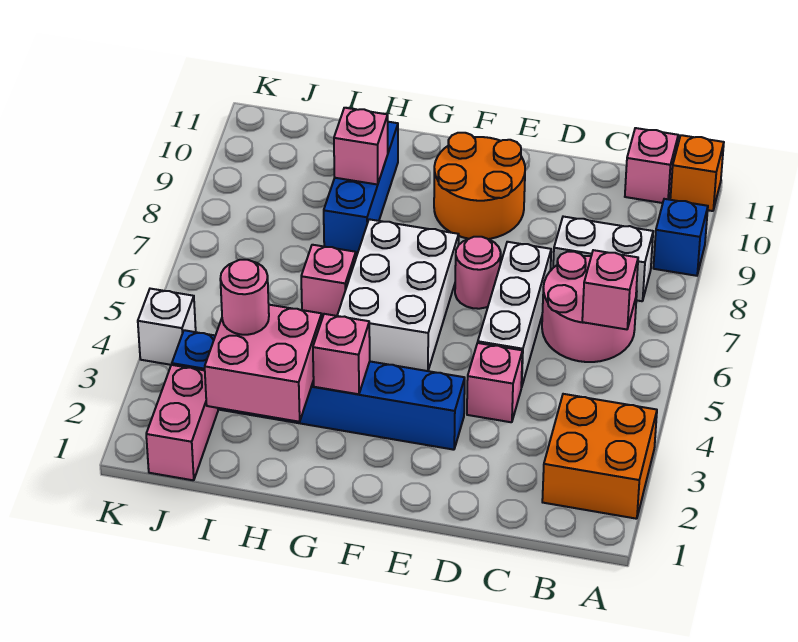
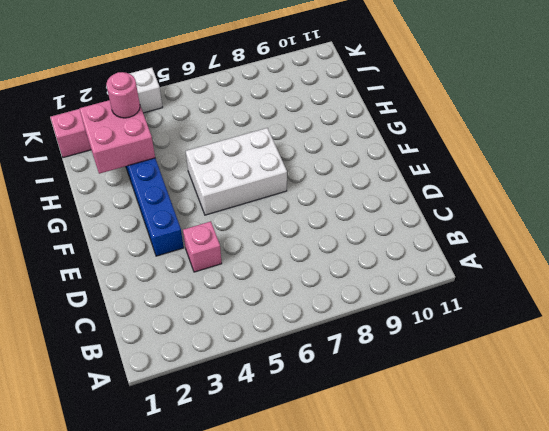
none -> orange brick A2:B3 level 1
none -> blue brick A9 level 1
none -> orange brick A11 level 1

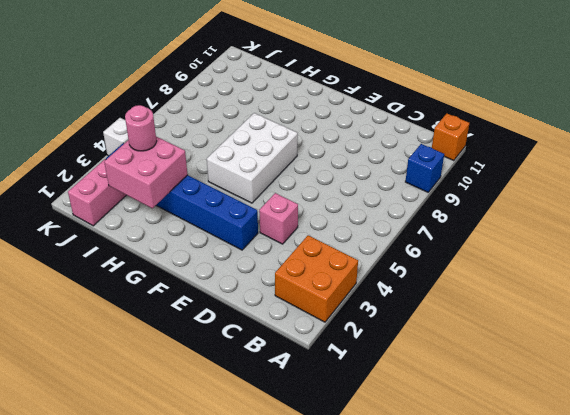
none -> pink round brick B6:C7 level 1
none -> white brick B8:C8 level 1
none -> pink brick B11 level 1

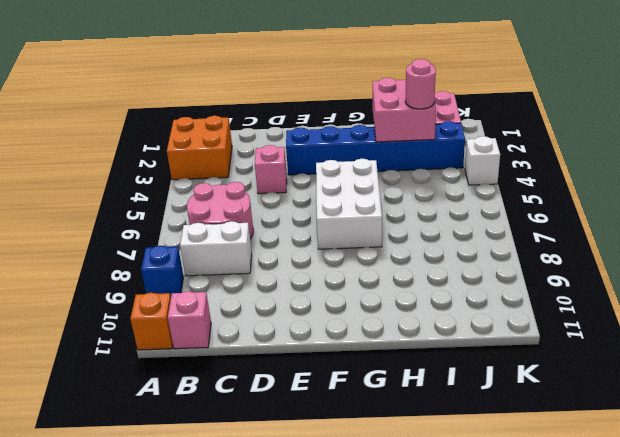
none -> white brick D5:D7 level 1
none -> pink round brick E7 level 1
none -> orange round brick E9:F10 level 1

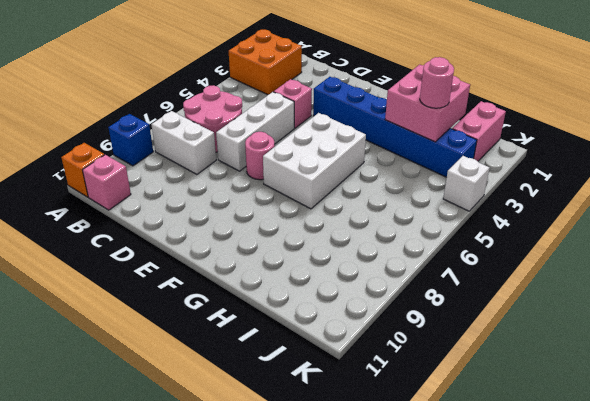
none -> orange round brick E9:F10 level 1
none -> pink brick H6 level 1
none -> blue brick H8:H10 level 1

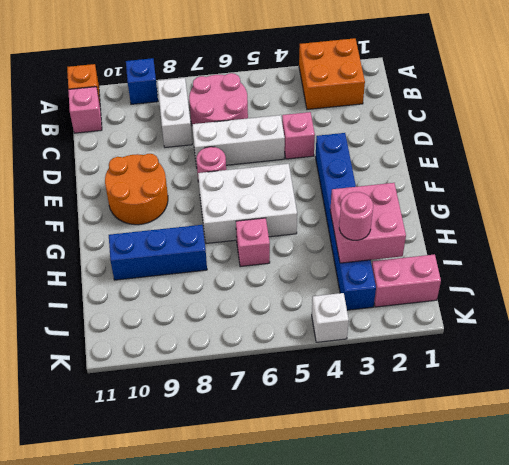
none -> pink brick B6 level 2
none -> pink brick G3 level 2
none -> pink brick H9 level 2

